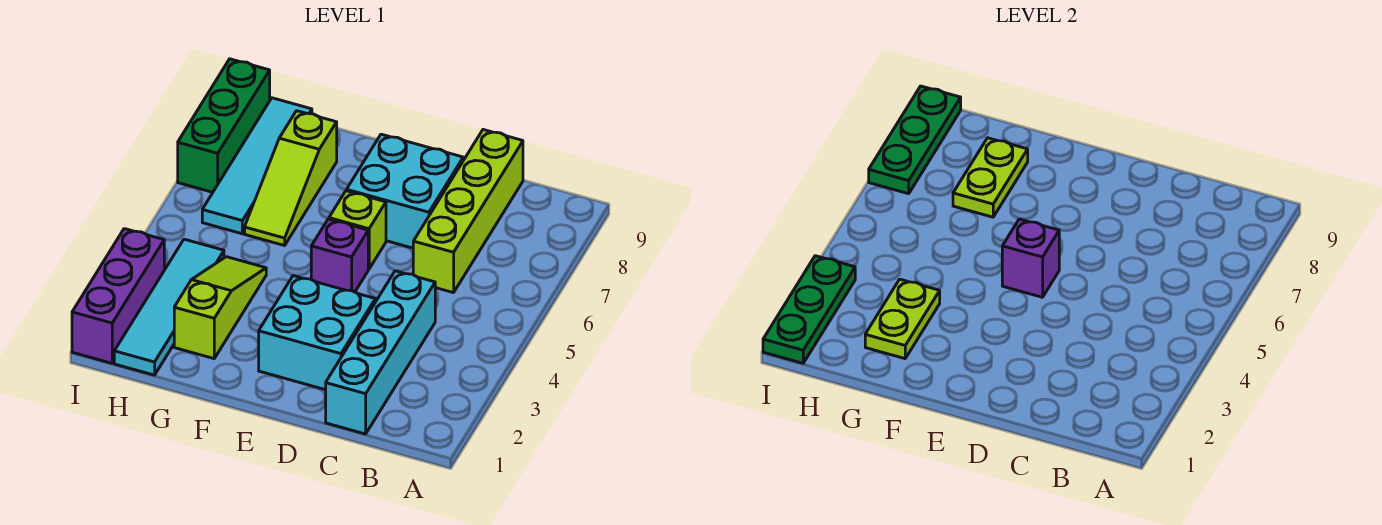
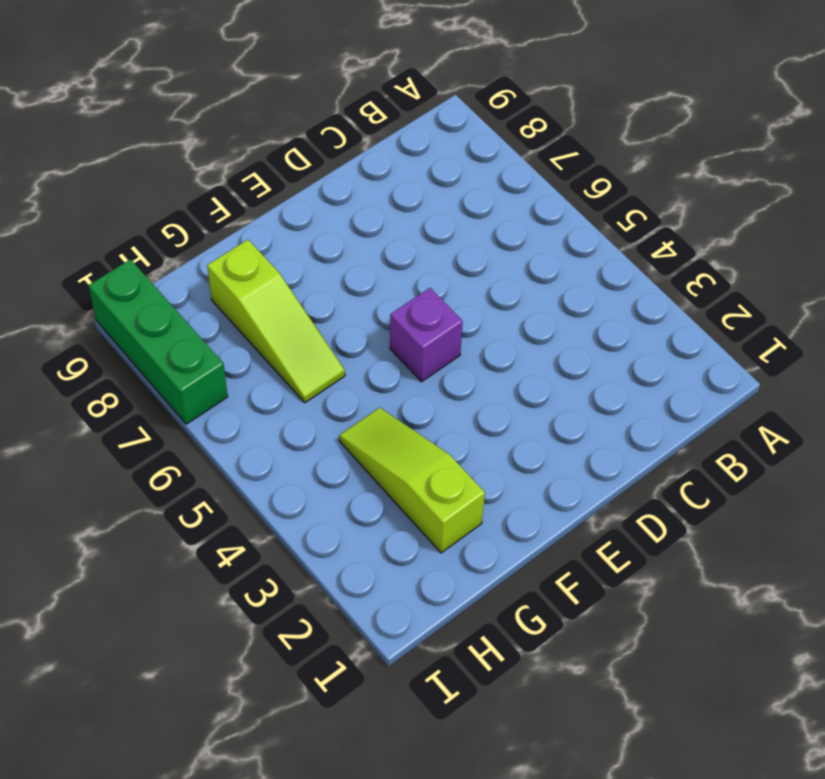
none -> cyan brick C1:C4 level 1
none -> lime brick C6:C9 level 1
none -> cyan brick D2:E3 level 1

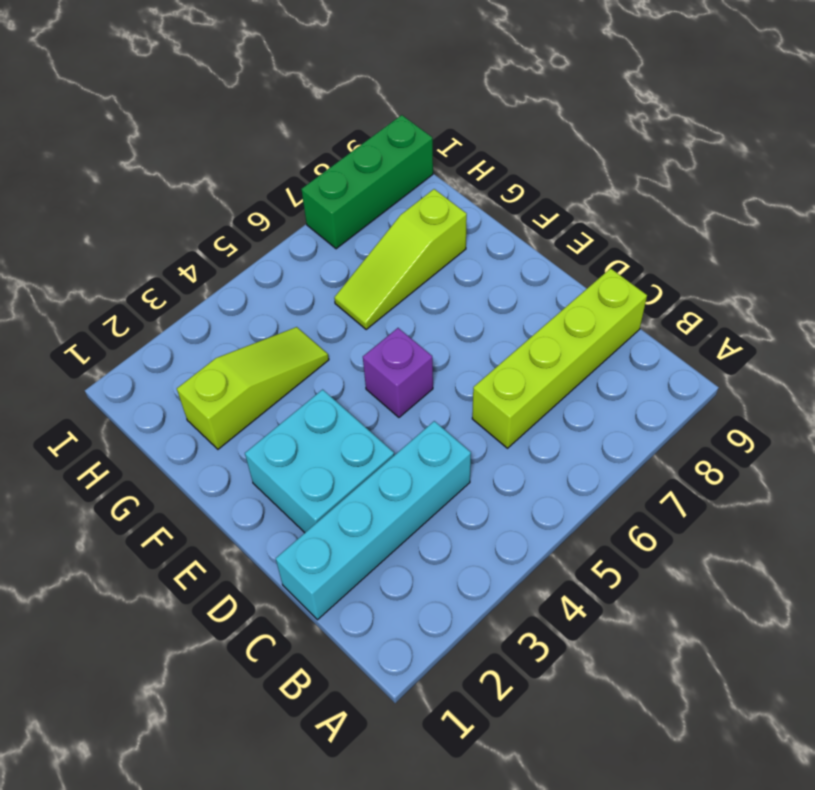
none -> cyan brick D7:E8 level 1
none -> lime brick E6 level 1
none -> cyan tile H1:H4 level 1

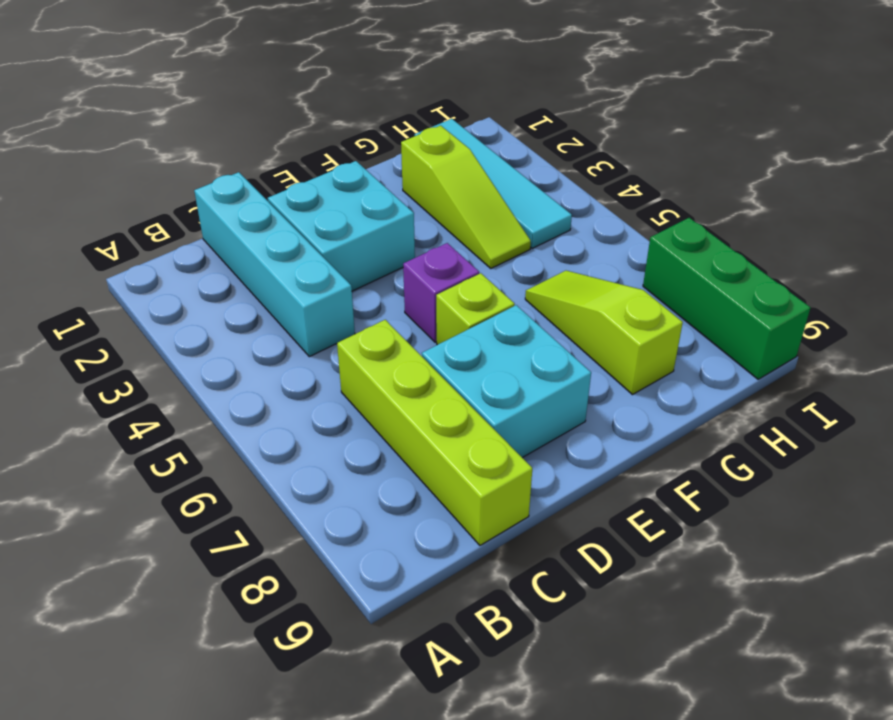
none -> cyan tile H6:H9 level 1
none -> purple brick I1:I3 level 1
none -> purple brick E5 level 2

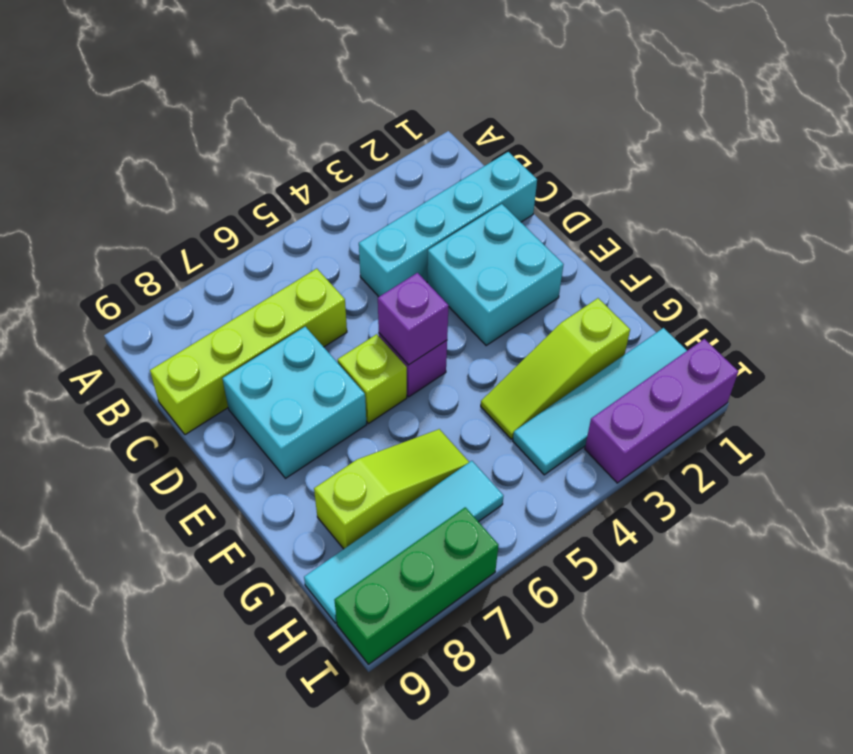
none -> lime plate G2:G3 level 2
none -> lime plate G7:G8 level 2
none -> green plate I1:I3 level 2

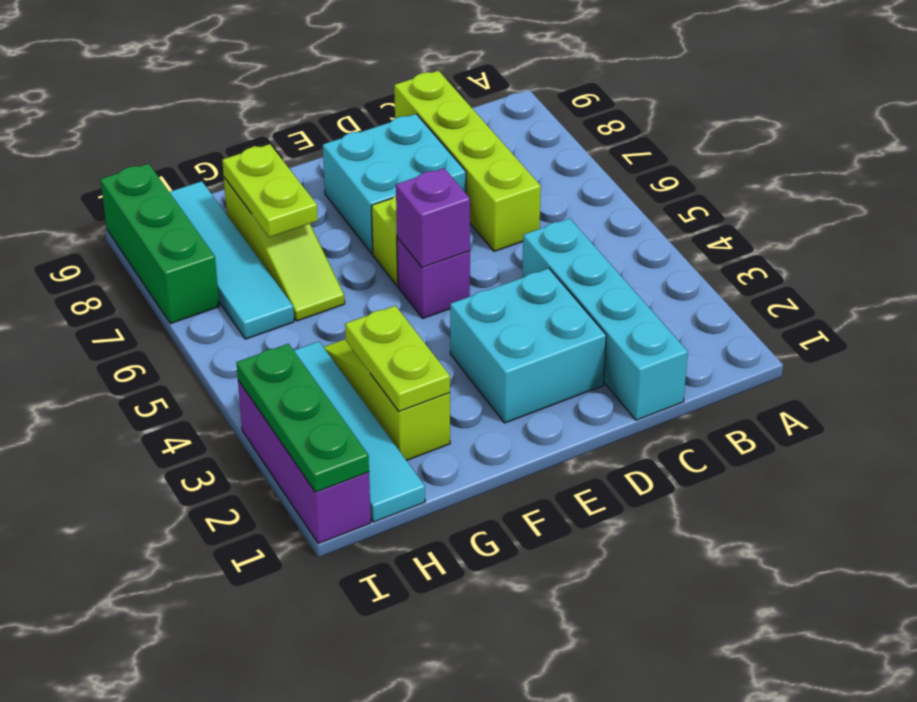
none -> green plate I7:I9 level 2

